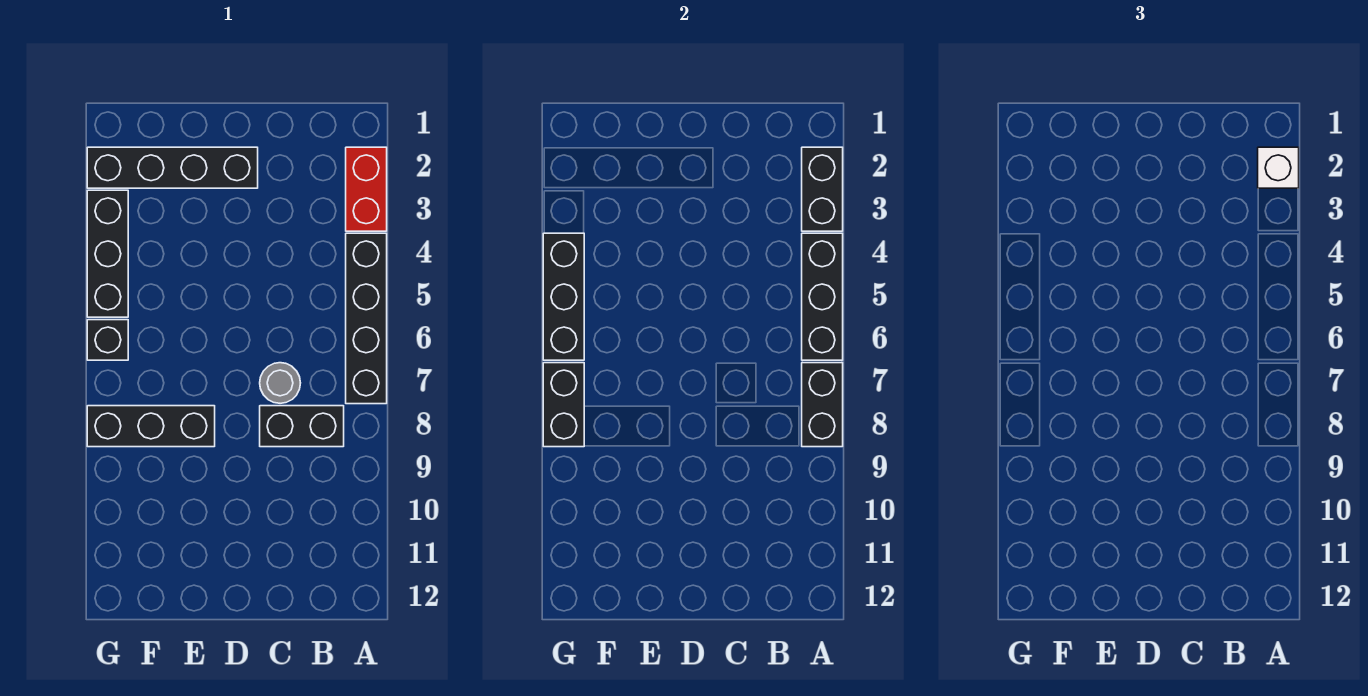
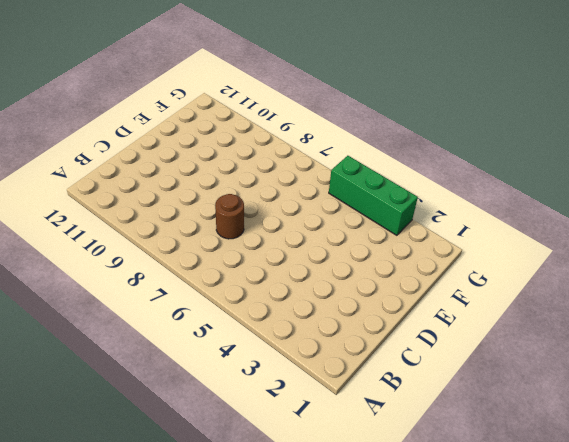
brown round brick C7 level 1 -> grey round brick C7 level 1
green brick G3:G5 level 1 -> black brick G3:G5 level 1
none -> red brick A2:A3 level 1
none -> black brick A4:A7 level 1
none -> black brick B8:C8 level 1

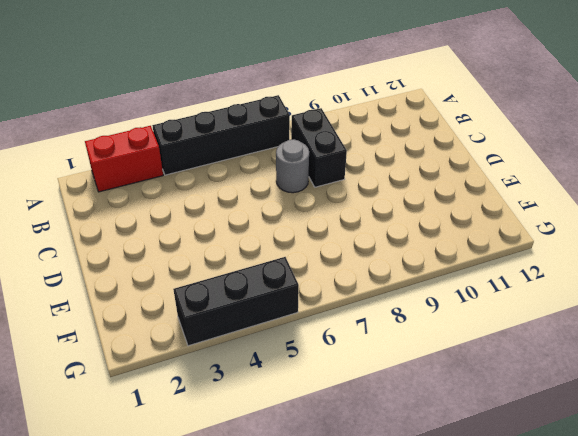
none -> black brick D2:G2 level 1
none -> black brick E8:G8 level 1
none -> black brick G6 level 1

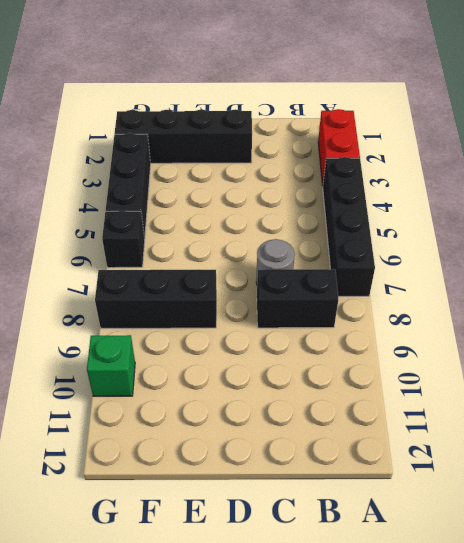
green brick G10 level 1 -> none
none -> black brick A2:A3 level 2
none -> black brick A4:A6 level 2
none -> black brick A7:A8 level 2

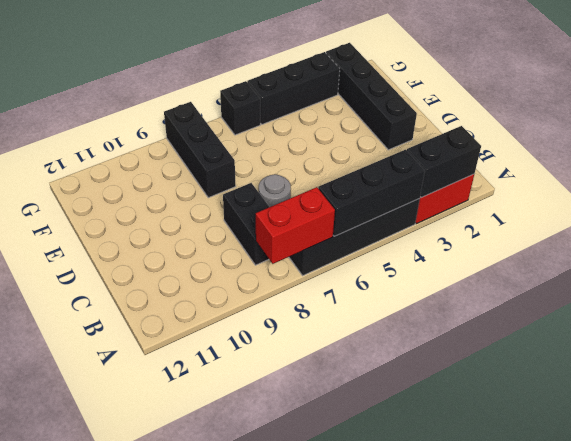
red brick A7:A8 level 2 -> black brick A7:A8 level 2
none -> black brick G4:G6 level 2
none -> black brick G7:G8 level 2
none -> white brick A2 level 3

